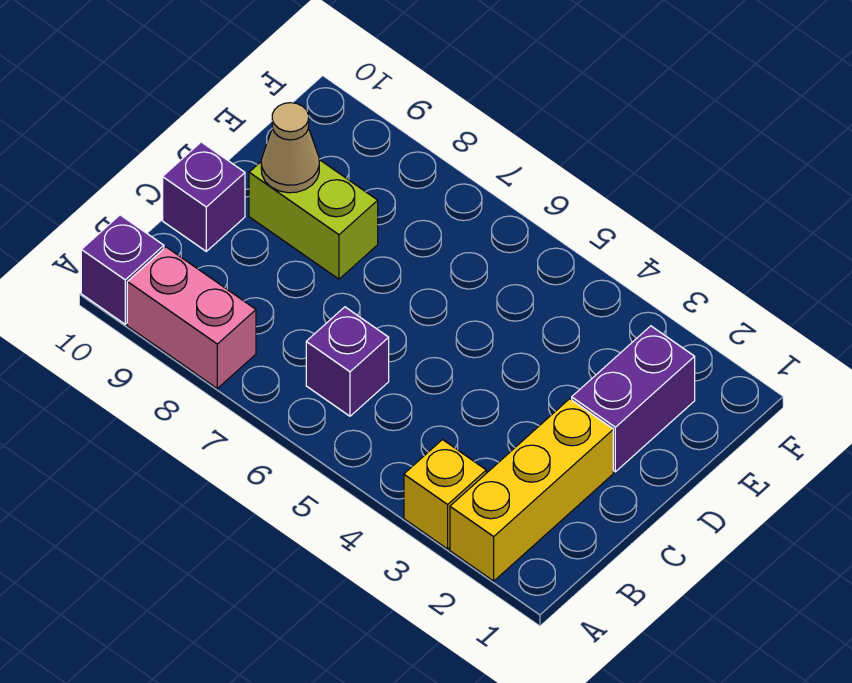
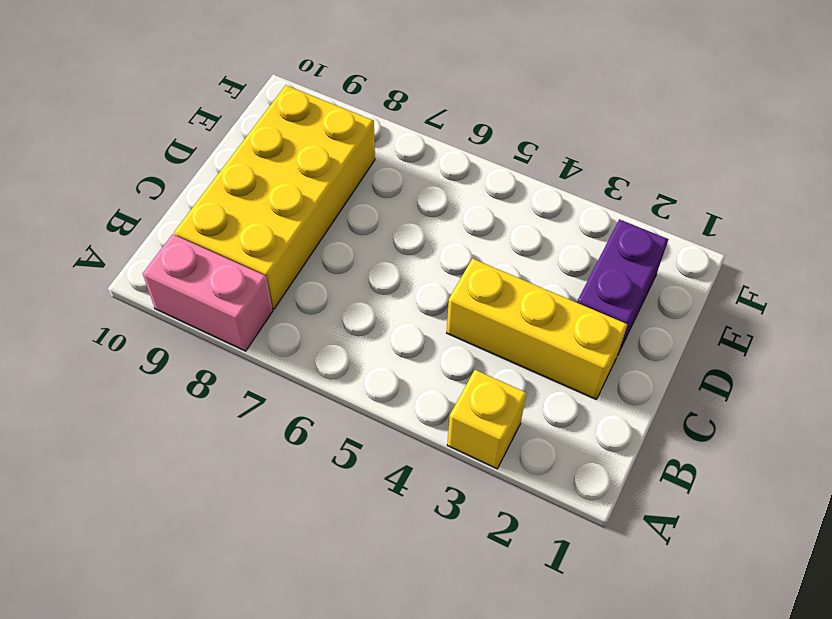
yellow brick B8:E9 level 1 -> lime brick D8:D9 level 1
yellow brick C2:C4 level 1 -> yellow brick A2:C2 level 1
none -> purple brick A10 level 1
none -> purple brick B6 level 1

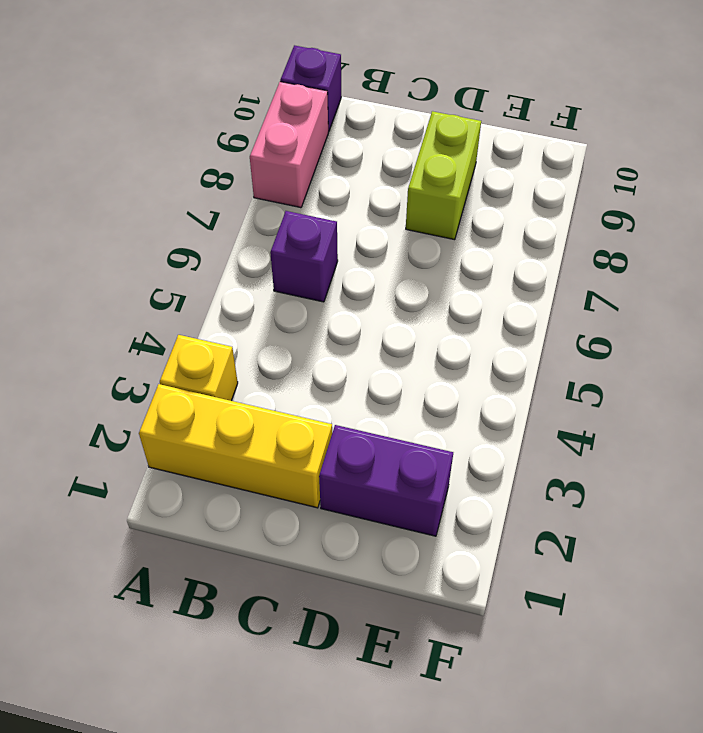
none -> purple brick C10 level 1
none -> tan cone D9 level 2

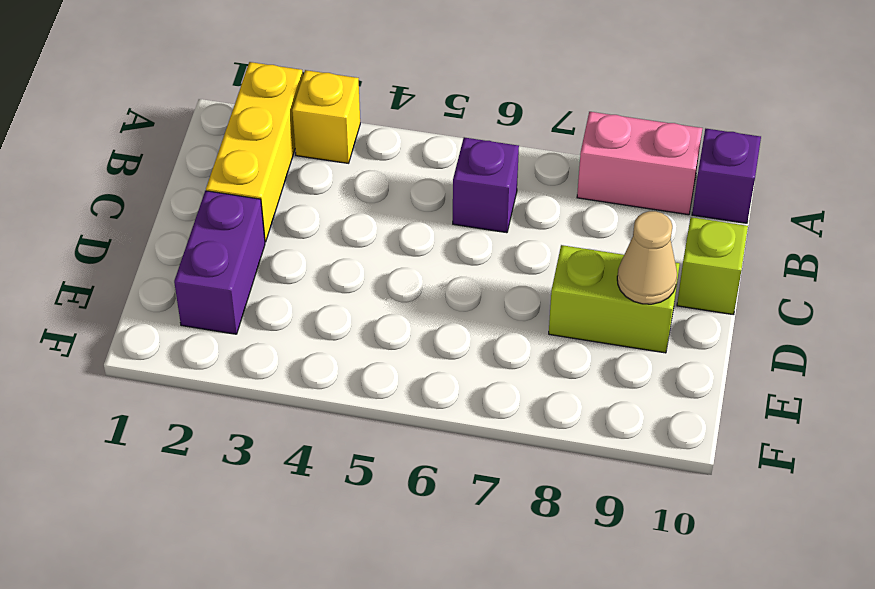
lime brick C10 level 1 -> purple brick C10 level 1

